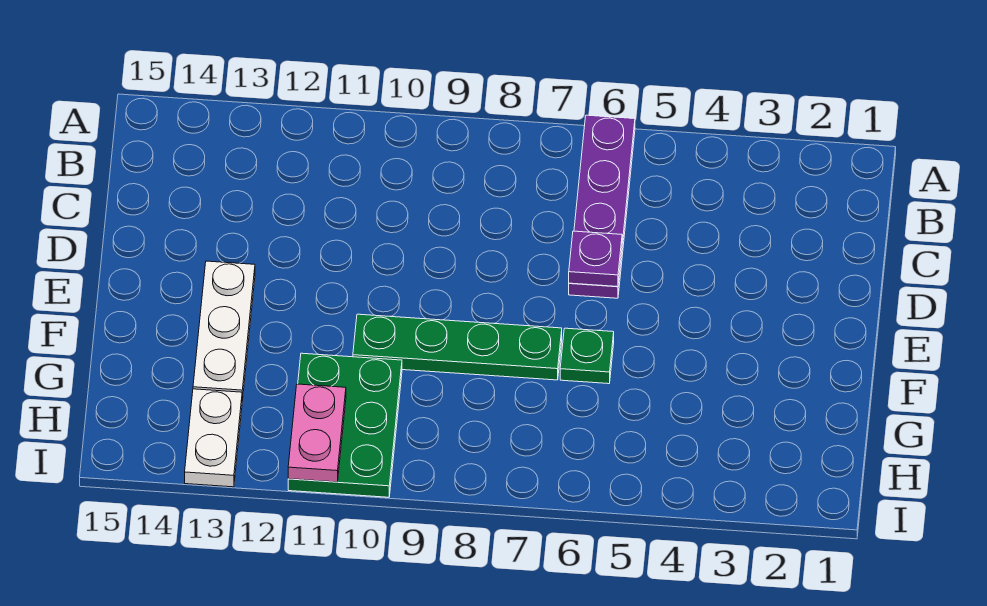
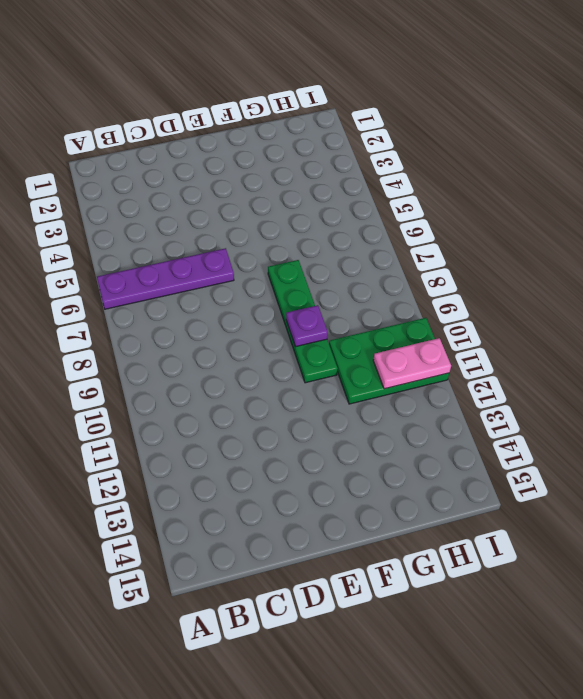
purple plate F9 level 2 -> purple plate D6 level 2
none -> white plate E13:G13 level 1
none -> green plate F6 level 1

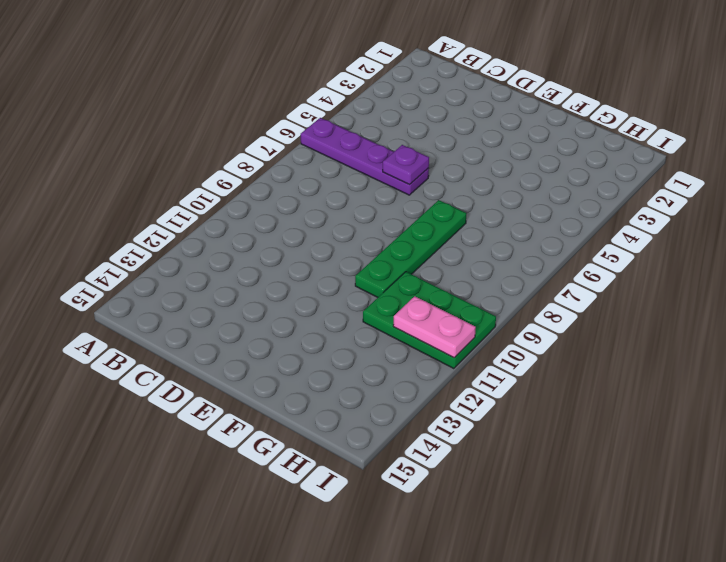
none -> white plate E13:G13 level 1
none -> green plate F6 level 1

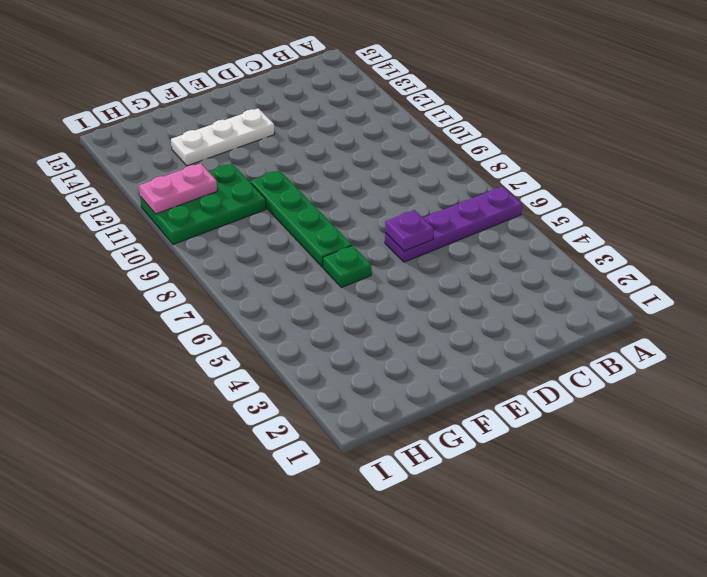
none -> white plate H13:I13 level 1

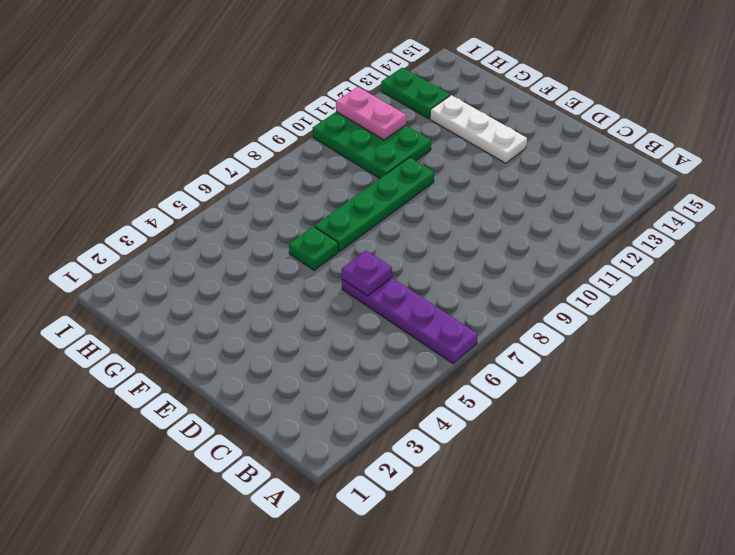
green plate H13:I13 level 1 -> white plate H13:I13 level 1

